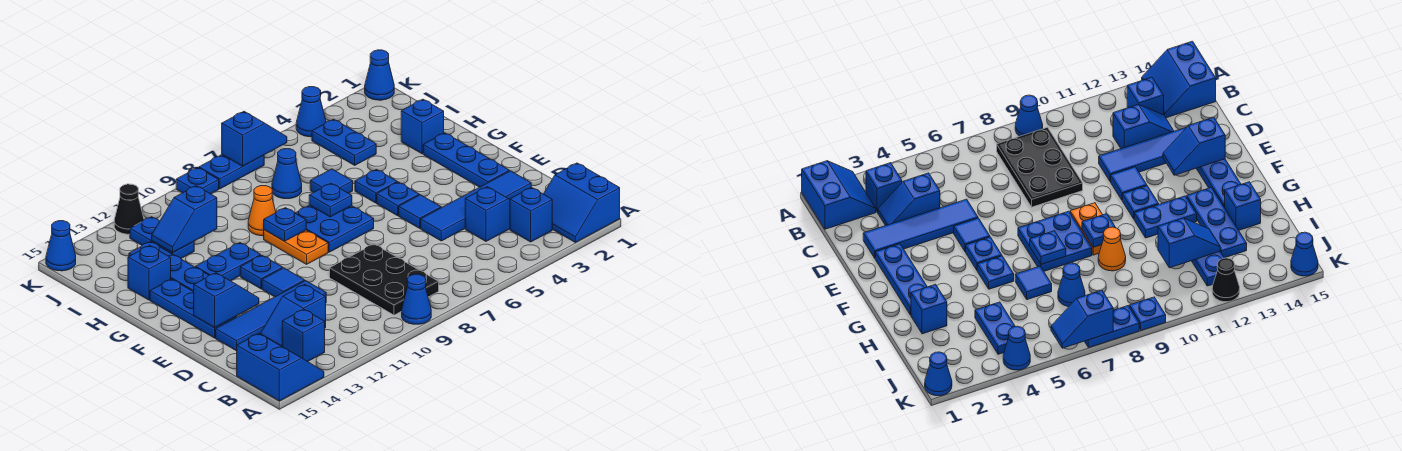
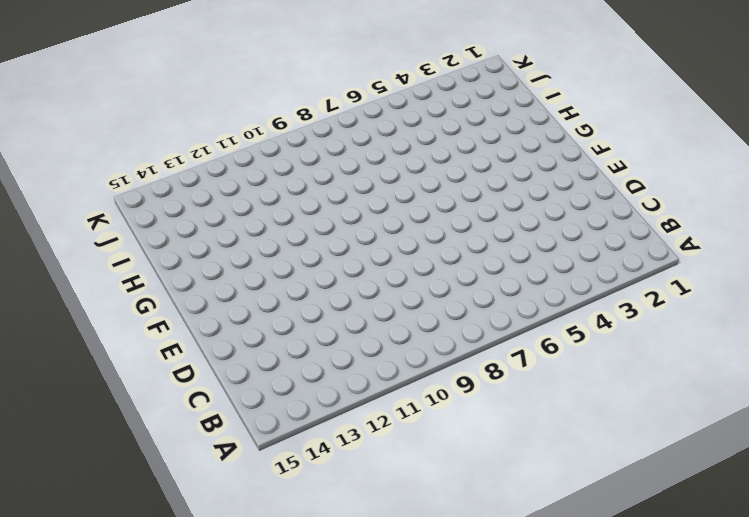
none -> blue slope A1:B2 level 1 top 1
none -> blue cone A9 level 1
none -> blue slope A14:B15 level 1 top 15
none -> blue brick B3 level 1

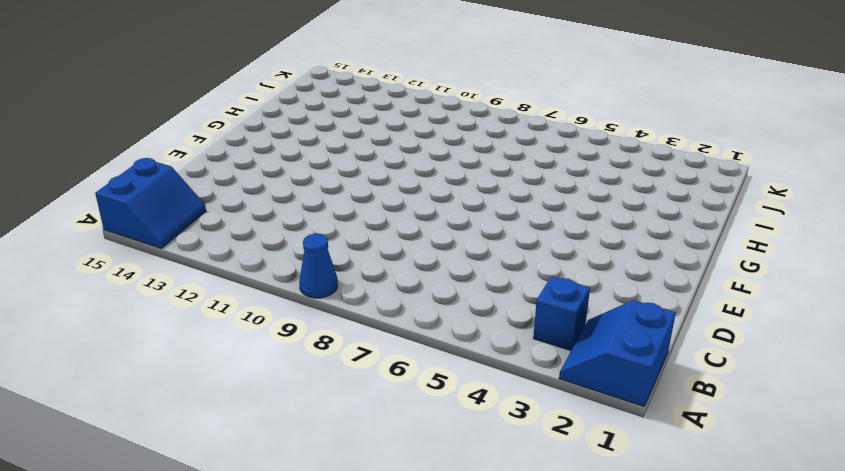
none -> black plate B8:D9 level 1
none -> blue brick B13 level 1
none -> blue slope C3:C4 level 1 top 4
none -> blue slope C12:C13 level 1 top 12

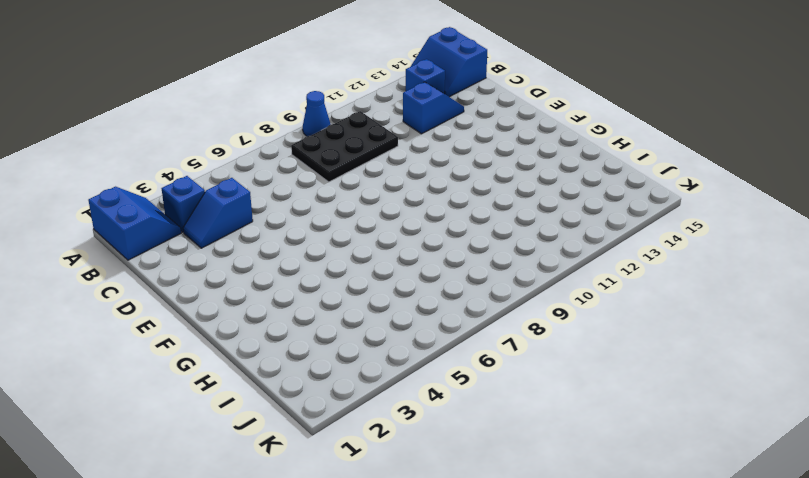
black plate B8:C10 level 1 -> black plate B8:D9 level 1
none -> blue tile D2:D5 level 1
none -> blue tile D11:D14 level 1
none -> blue plate E2:G2 level 1
none -> blue tile E5 level 1

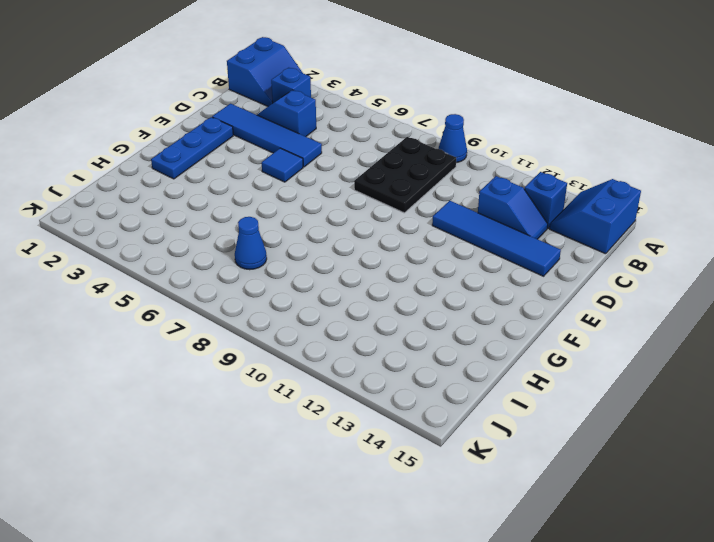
none -> blue tile E11 level 1
none -> blue plate E14:G14 level 1
none -> blue plate F5 level 1
none -> blue plate F7:G8 level 1

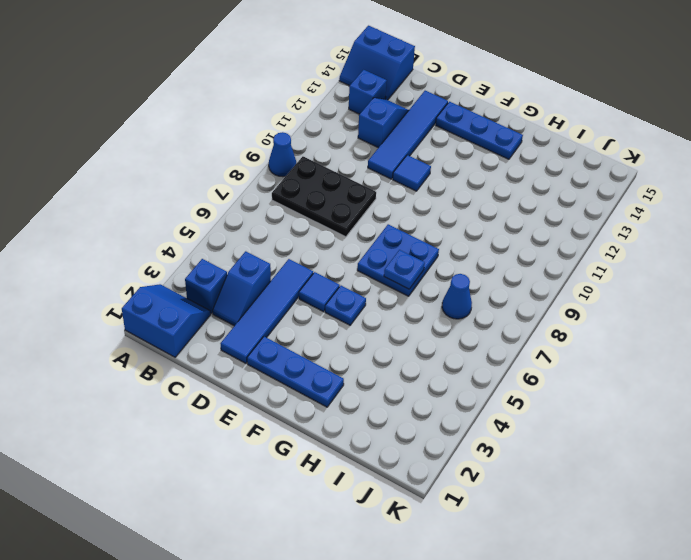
none -> orange plate F9:G9 level 1
none -> blue plate F11 level 1
none -> blue plate G5 level 1
none -> blue plate G11:G12 level 1

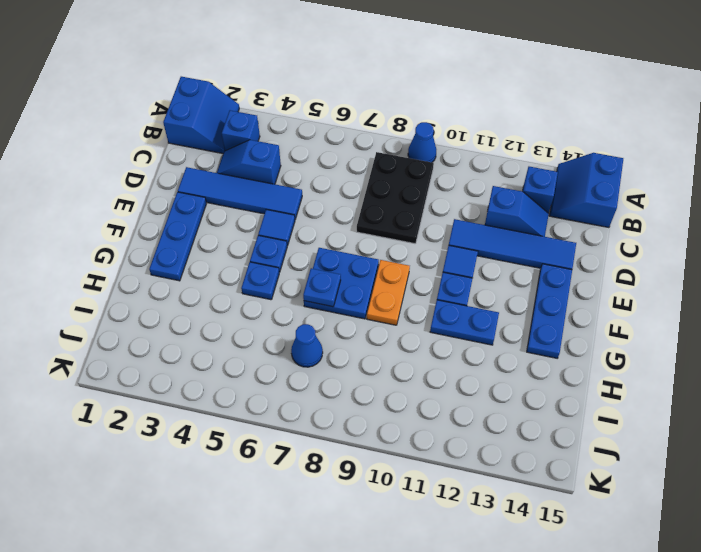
none -> blue plate G13:I13 level 1
none -> blue brick H2 level 1
none -> blue tile H6 level 1
none -> orange cone H9 level 1

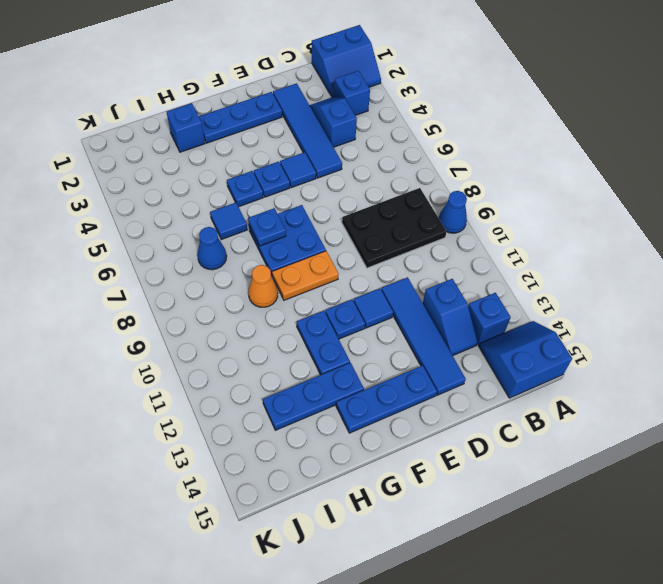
none -> blue brick H14 level 1
none -> blue plate I4:J4 level 1
none -> blue plate I12:J12 level 1
none -> blue cone K1 level 1

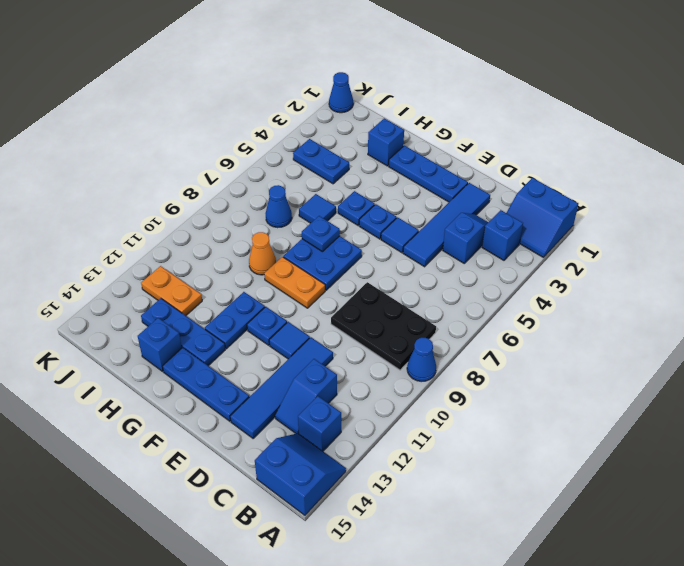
orange plate I12:J12 level 1 -> blue plate I12:J12 level 1
none -> blue cone K4 level 1
none -> blue plate K7:K8 level 1
none -> blue plate K9 level 1
none -> black cone K12 level 1

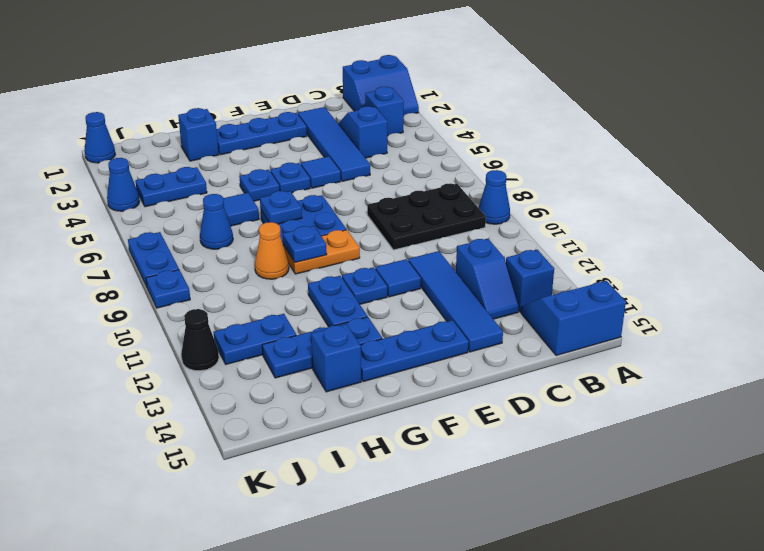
none -> blue cone K15 level 1
none -> blue slope E13:E14 level 2 top 14
none -> blue slope I11:I12 level 2 top 11
none -> blue slope K6:K7 level 2 top 7

